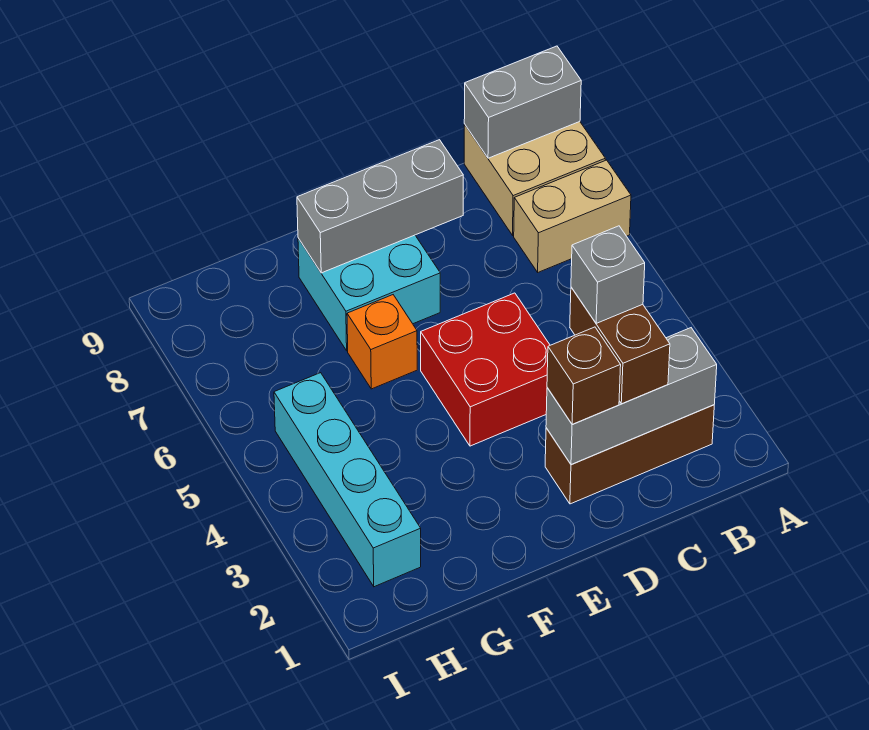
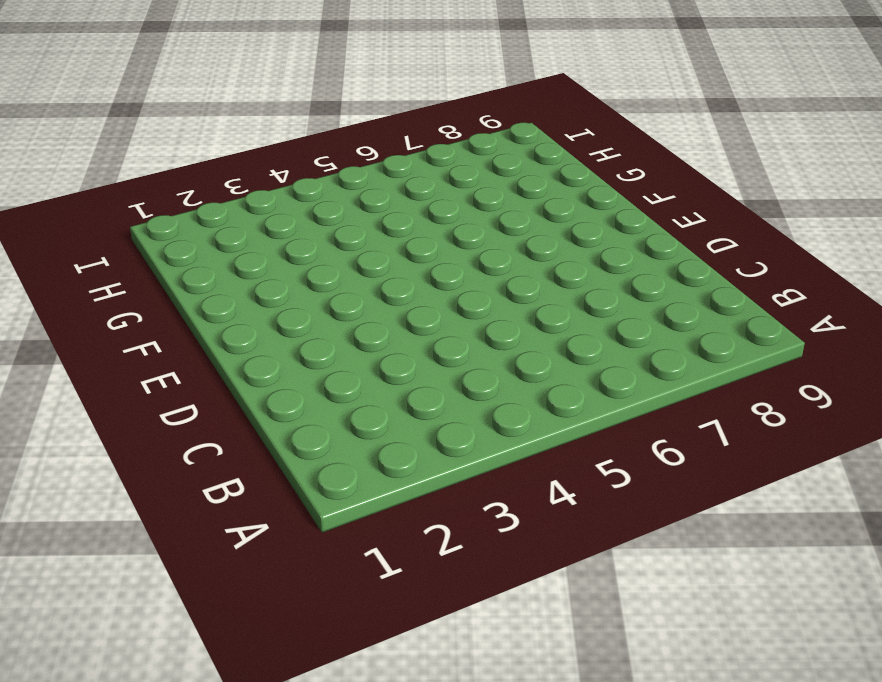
none -> tan brick A7:B7 level 1
none -> tan brick A8:B9 level 1
none -> brown brick B2:D2 level 1

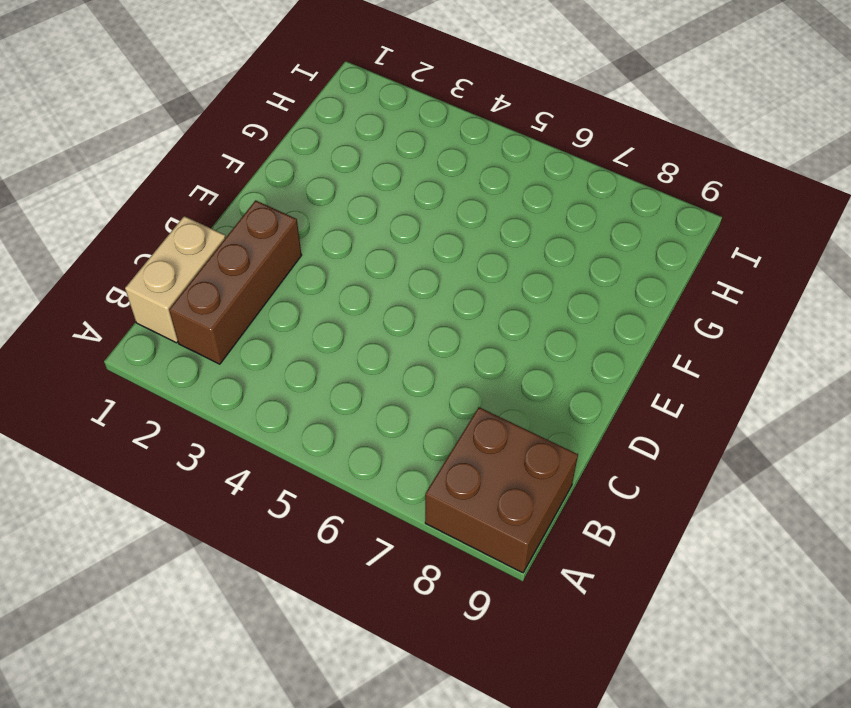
brown brick A8:B9 level 1 -> tan brick A8:B9 level 1
tan brick B1:C1 level 1 -> tan brick A7:B7 level 1
none -> red brick D4:E5 level 1
none -> cyan brick E7:F8 level 1
none -> orange brick F6 level 1

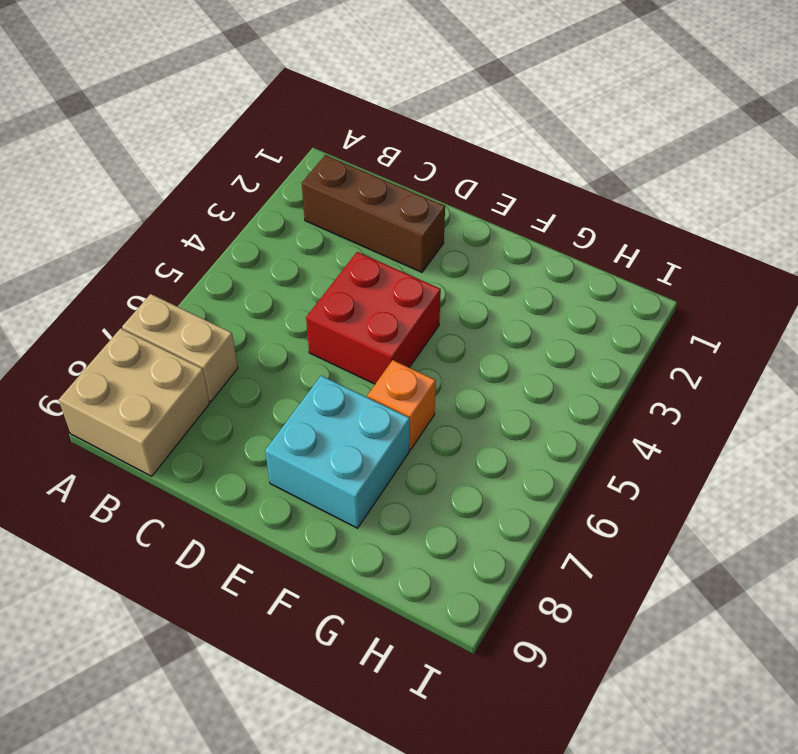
none -> cyan brick H2:H5 level 1
none -> grey brick A9:B9 level 2
none -> grey brick B2:D2 level 2

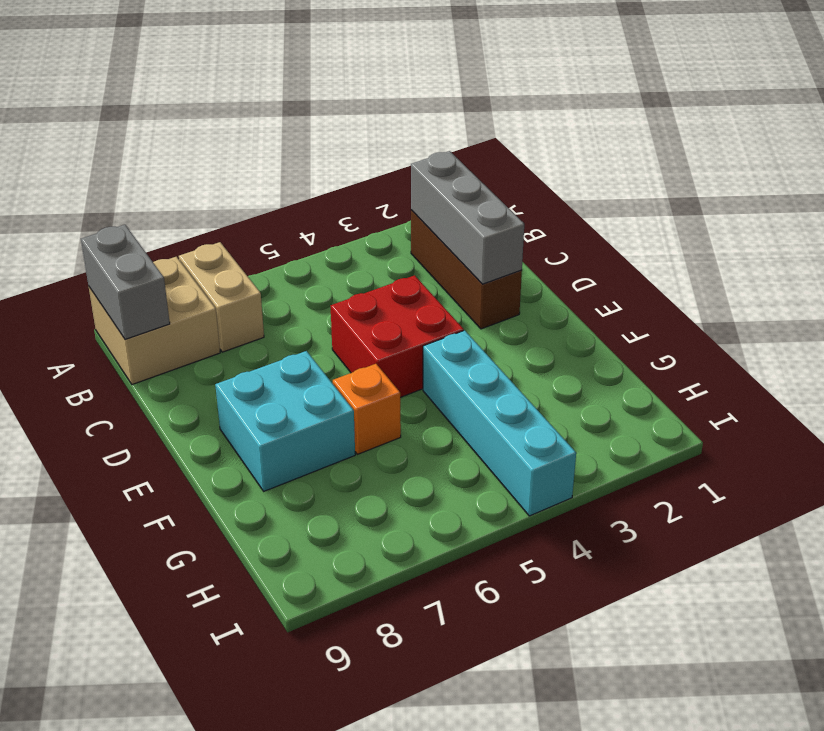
cyan brick F4:I4 level 1 -> cyan brick H2:H5 level 1
none -> grey brick D8:F8 level 2
none -> brown brick C2:C3 level 3
none -> brown brick D2 level 3

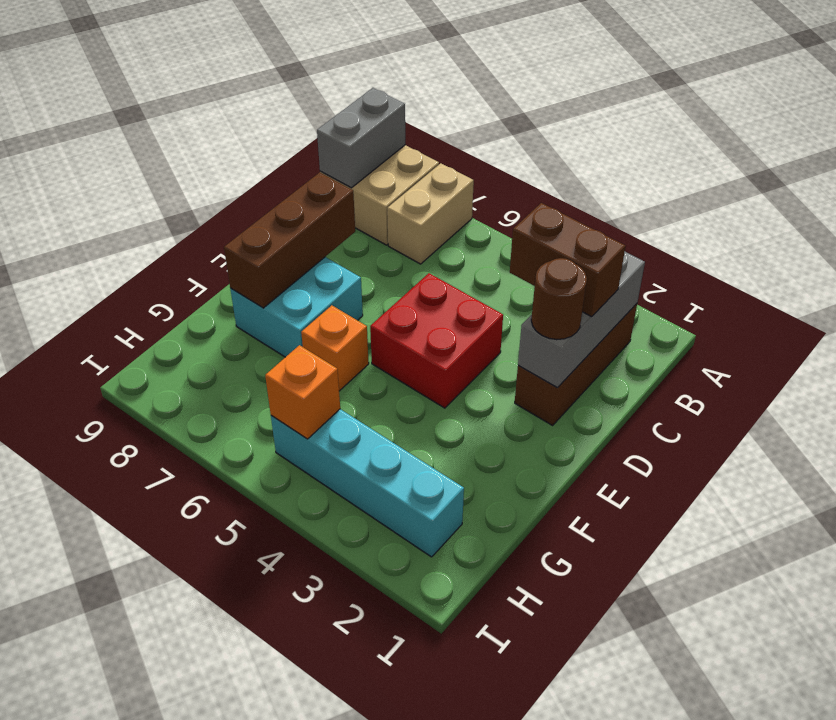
brown round brick D2 level 3 -> brown brick D2 level 3
brown brick D8:F8 level 2 -> grey brick D8:F8 level 2
orange brick H5 level 2 -> none
none -> grey brick C3 level 4

